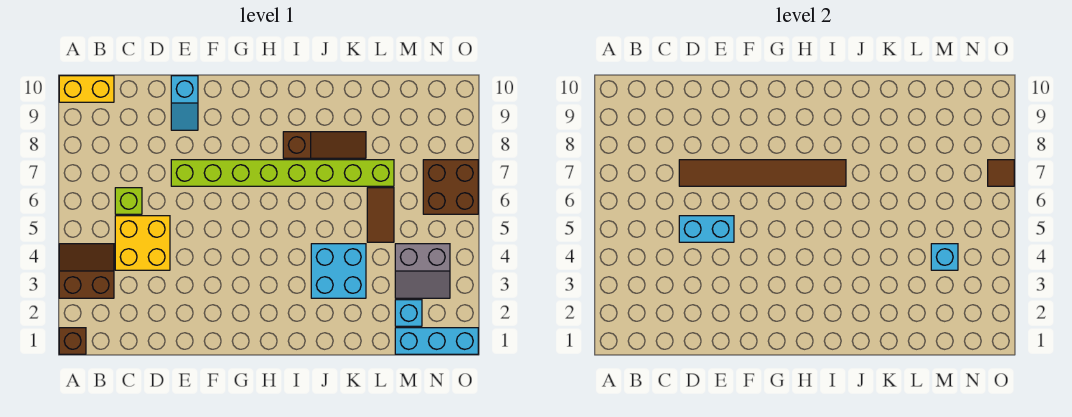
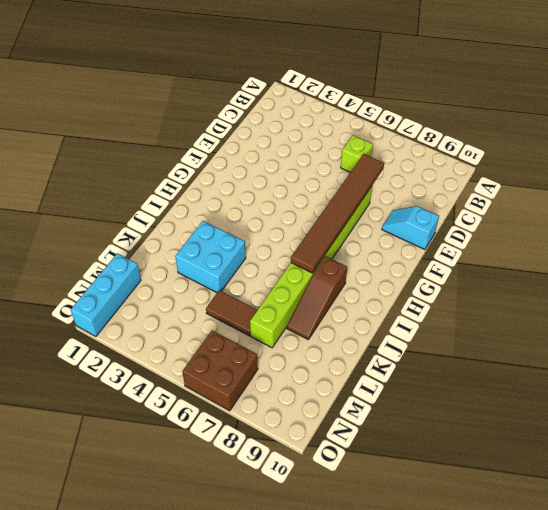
none -> brown brick A1 level 1
none -> brown slope A3:B4 level 1 top 3
none -> yellow brick A10:B10 level 1

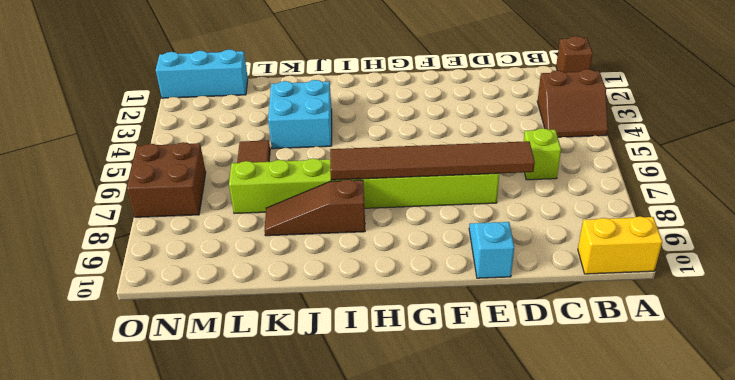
none -> yellow brick C4:D5 level 1
none -> cyan brick M2 level 1
none -> grey slope M3:N4 level 1 top 4

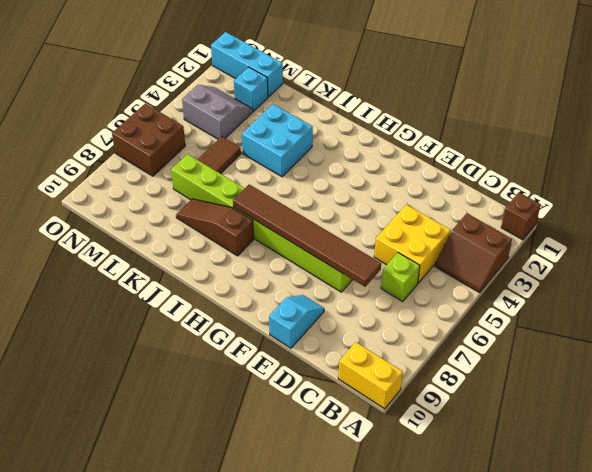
none -> cyan brick D5:E5 level 2
none -> cyan brick M4 level 2
none -> brown tile O7 level 2

